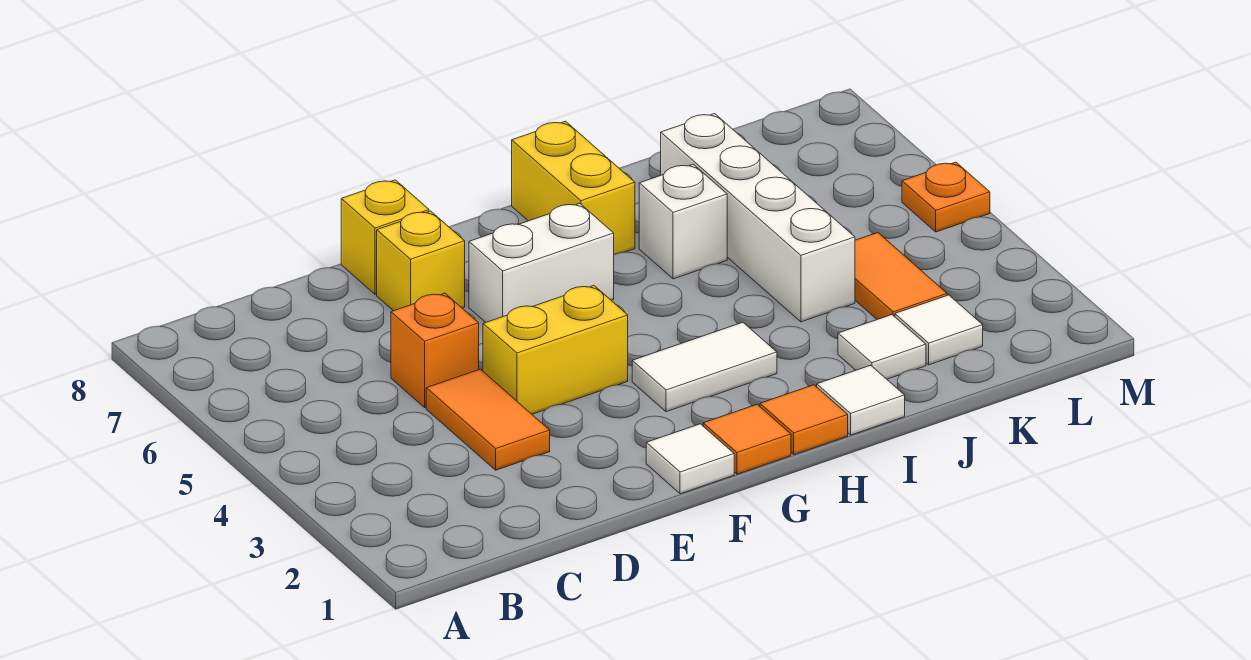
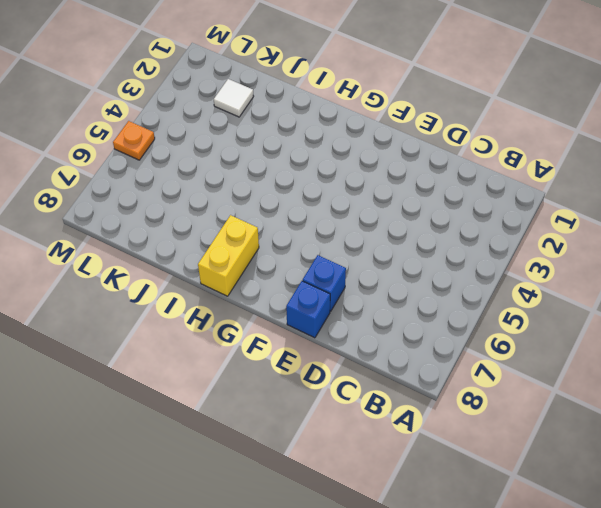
blue brick E7 level 1 -> yellow brick E7 level 1
blue brick E8 level 1 -> yellow brick E8 level 1
none -> orange tile D3:D4 level 1
none -> orange brick D5 level 1
none -> yellow brick E4:F4 level 1

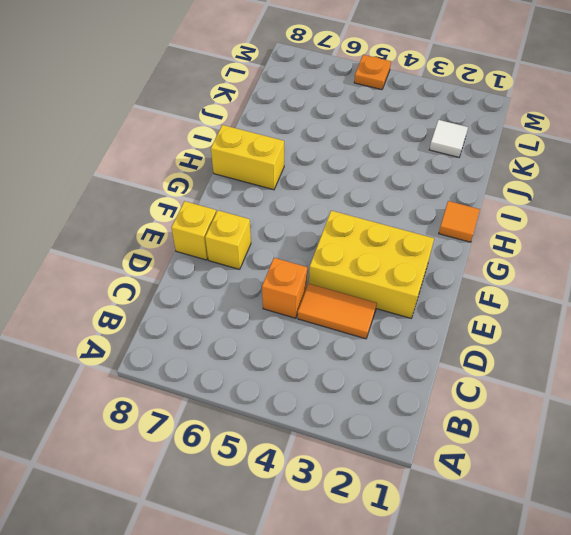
yellow brick E2:F4 level 1 -> yellow brick E4:F4 level 1
none -> white tile F1 level 1
none -> white brick F6:G6 level 1
none -> orange tile G1 level 1

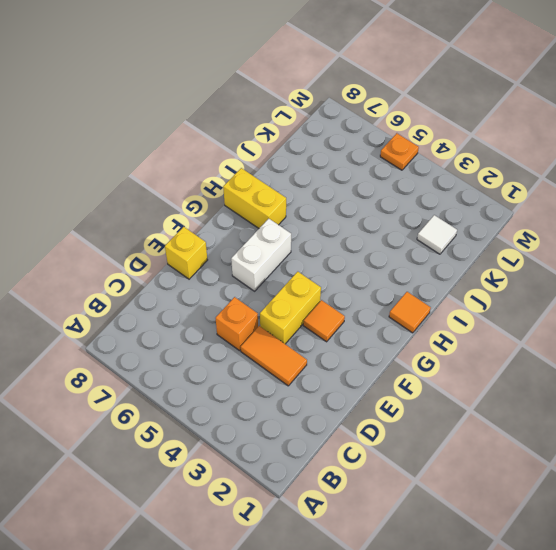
orange tile F3 level 1 -> orange tile G1 level 1
none -> yellow brick E7 level 1
none -> white tile F1 level 1
none -> white tile G3:H3 level 1

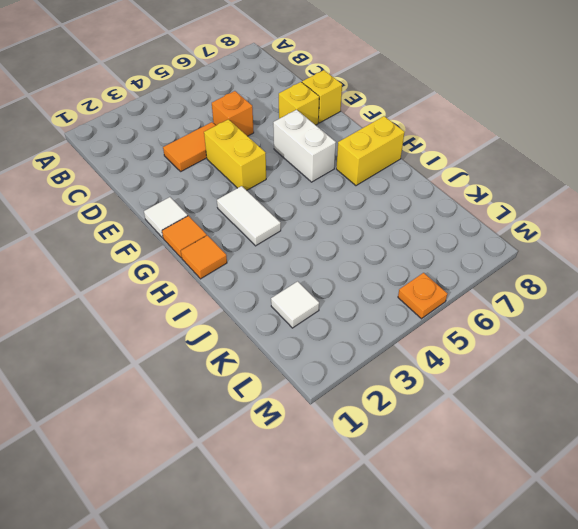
none -> white tile I1 level 1
none -> white brick I6 level 1
none -> white tile J2 level 1

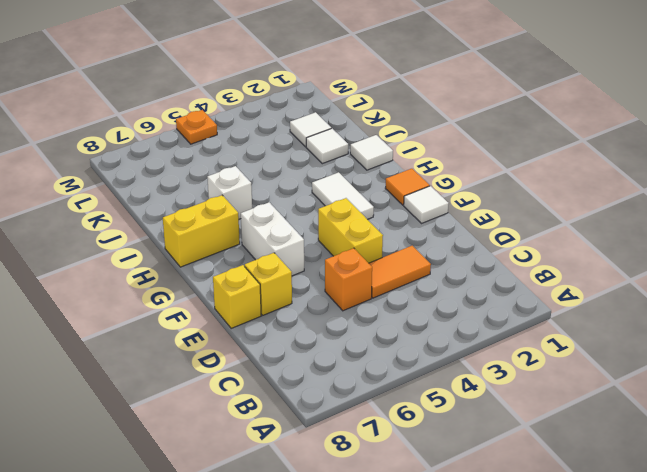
none -> orange tile H1 level 1
none -> white brick J4:J7 level 1
none -> orange tile K3:K4 level 1

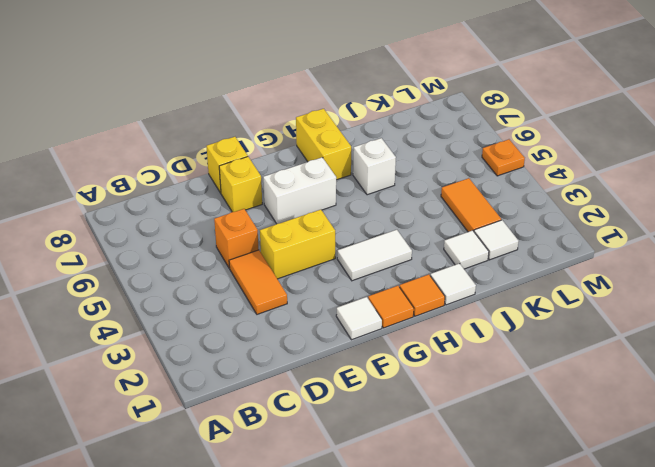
none -> white brick J4:J7 level 1

